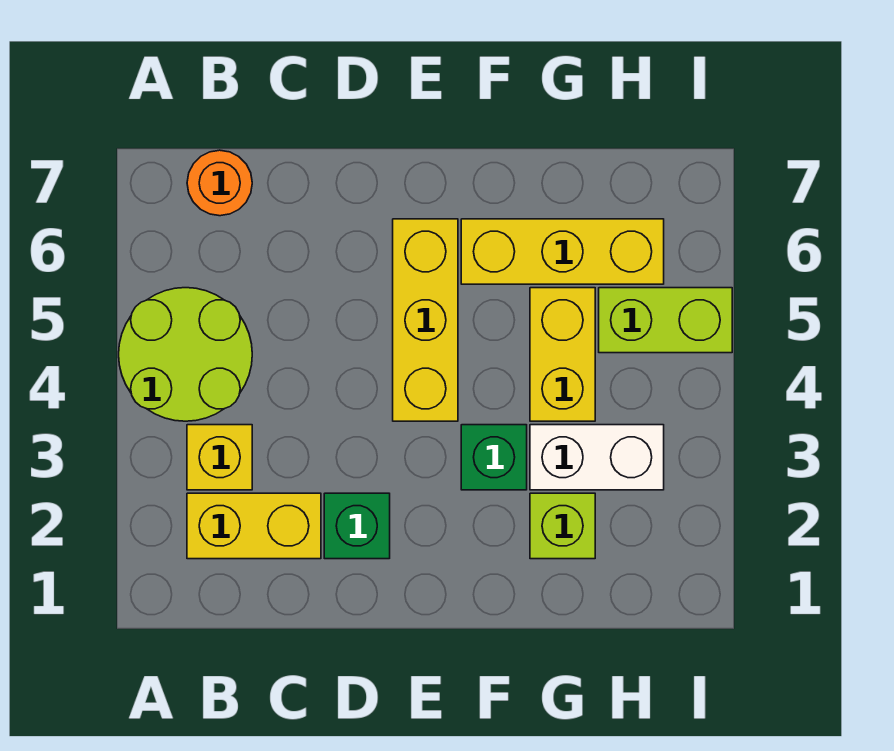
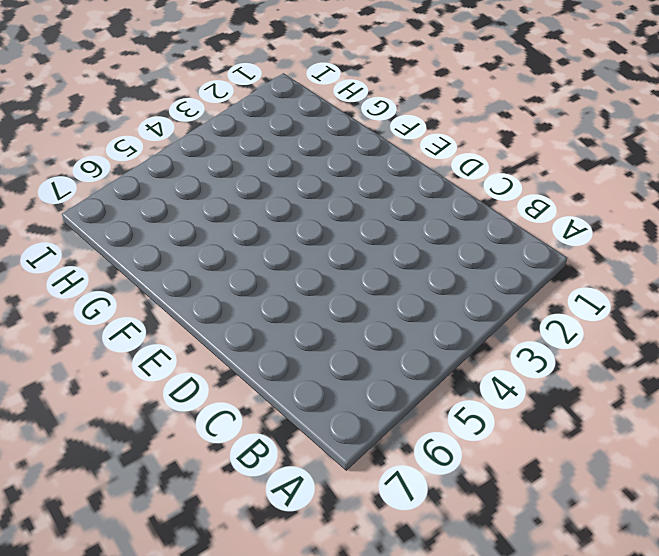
none -> lime round brick A4:B5 level 1
none -> yellow brick B2:C2 level 1
none -> yellow brick B3 level 1

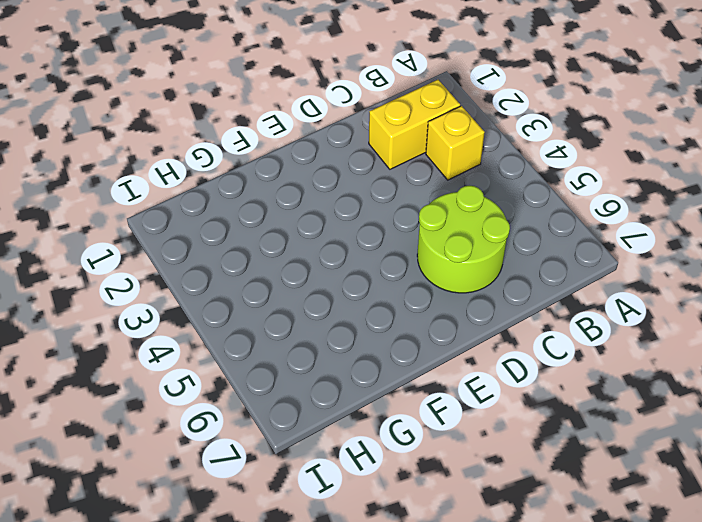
lime round brick C5:D6 level 1 -> lime round brick A4:B5 level 1
none -> orange round brick B7 level 1
none -> green brick D2 level 1
none -> yellow brick E4:E6 level 1

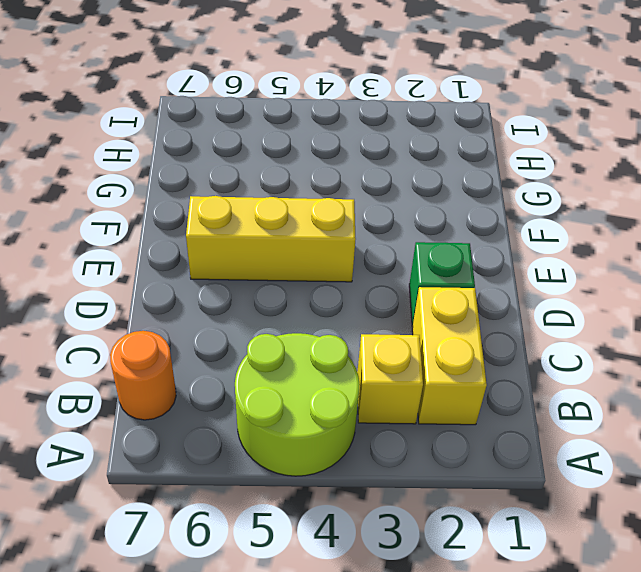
none -> green brick F3 level 1
none -> yellow brick F6:H6 level 1
none -> lime brick G2 level 1

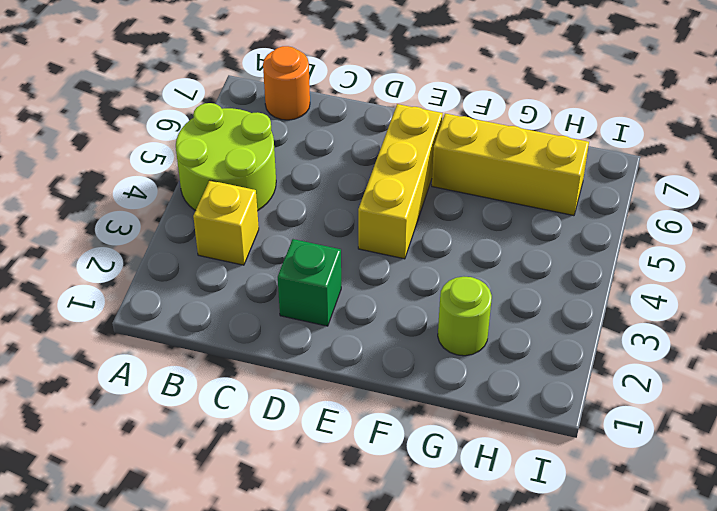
lime round brick G2 level 1 -> lime brick G2 level 1
none -> yellow brick B2:C2 level 1
none -> green brick F3 level 1
none -> white brick G3:H3 level 1

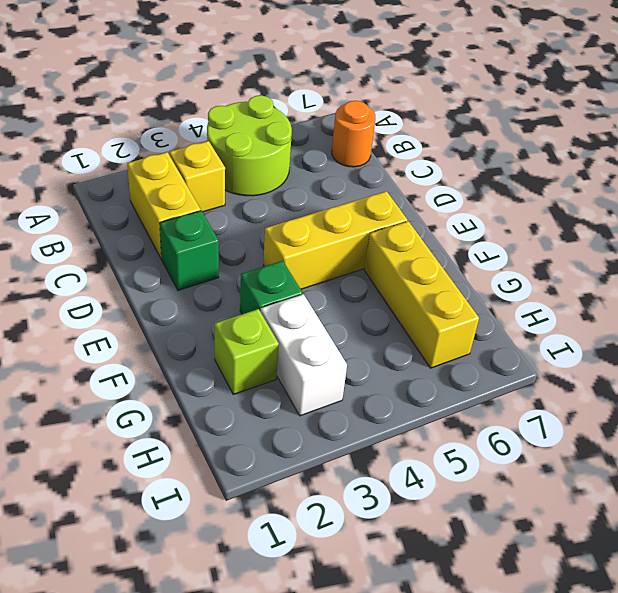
none -> yellow brick G4:G5 level 1
none -> lime brick H5:I5 level 1

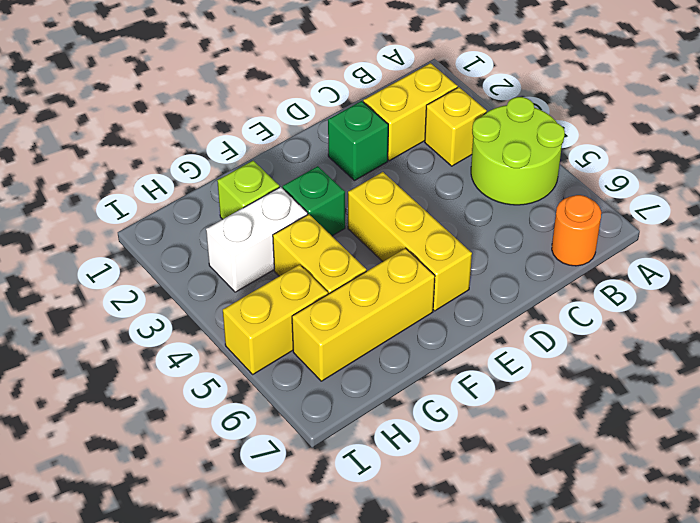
yellow brick H5:I5 level 1 -> lime brick H5:I5 level 1

